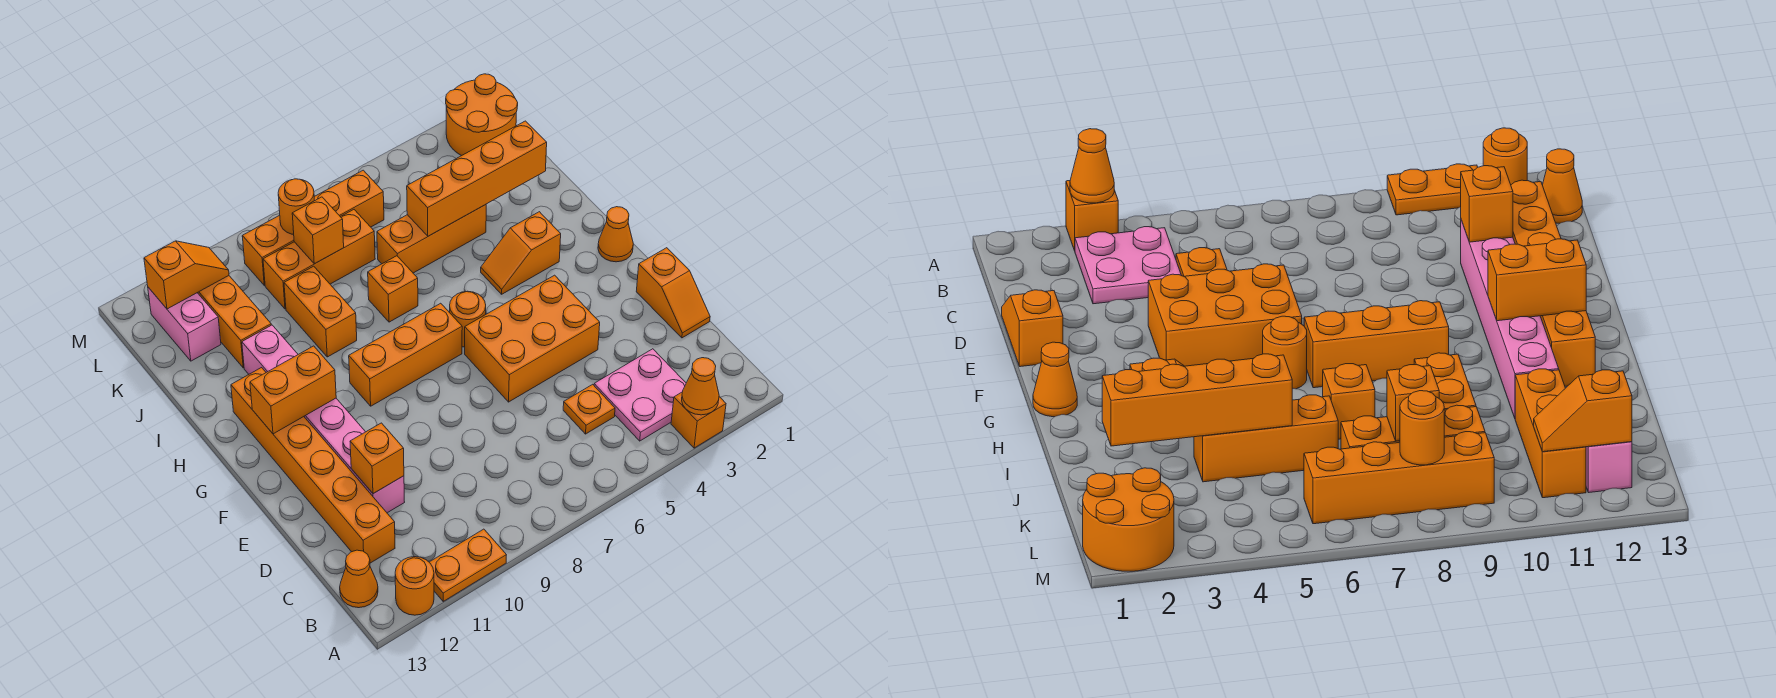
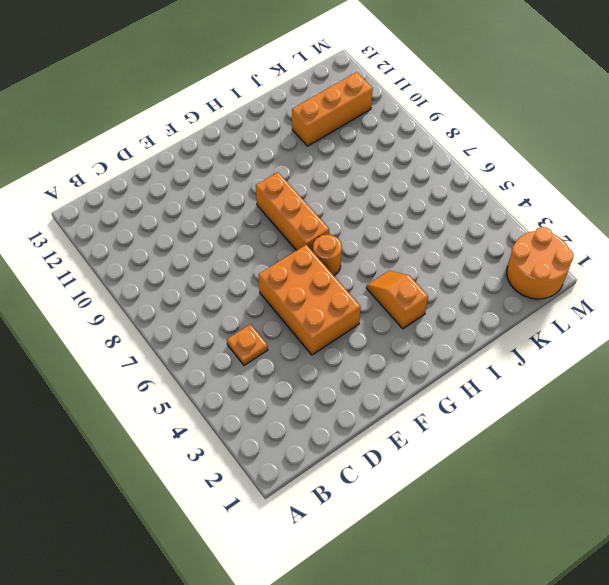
none -> orange brick A3 level 1
none -> orange plate A10:A11 level 1
none -> orange round brick A12 level 1

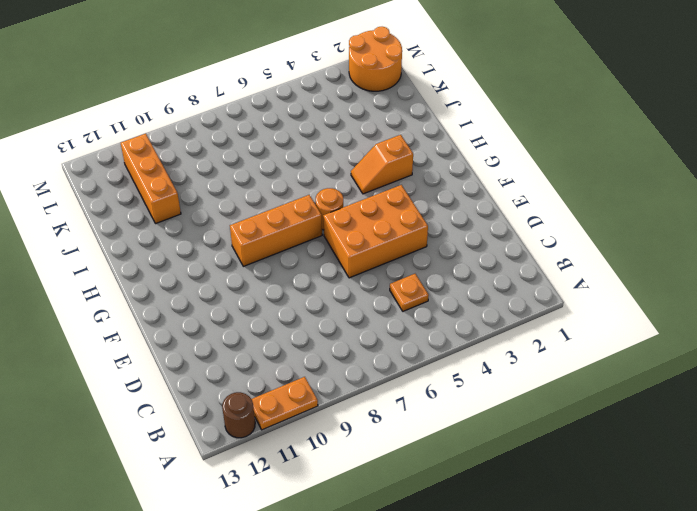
brown round brick A12 level 1 -> orange round brick A12 level 1
none -> orange brick A3 level 1
none -> pink plate B3:C4 level 1
none -> orange cone B13 level 1

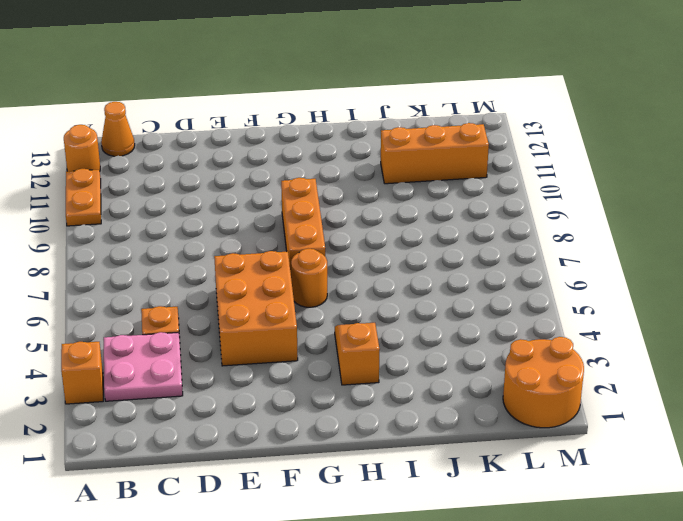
none -> orange brick C12:H12 level 1
none -> orange slope D1:E1 level 1 top E
none -> pink brick D11:I11 level 1

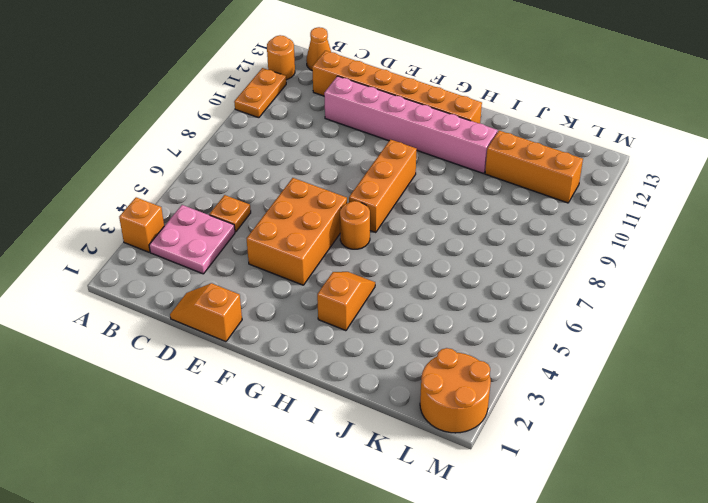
none -> orange cone G1 level 1
none -> orange brick I7 level 1
none -> orange brick I9:J9 level 1

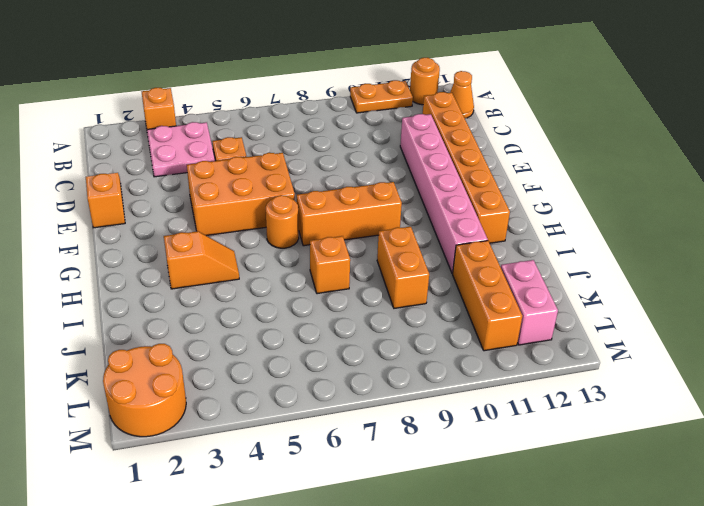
none -> orange cone G1 level 1
none -> orange brick J4:J6 level 1
none -> orange brick K7:K9 level 1

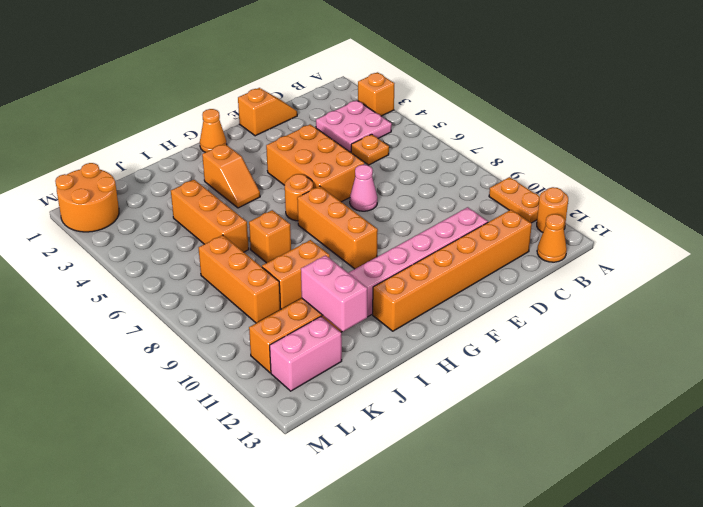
pink cone E7 level 1 -> none
pink brick J11:J12 level 2 -> none
none -> orange brick L6:L9 level 1
none -> orange cone A3 level 2
none -> orange brick D11 level 2

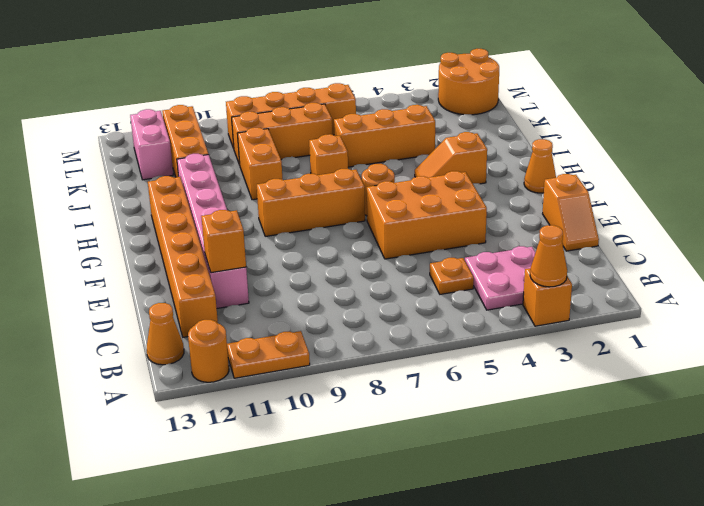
none -> orange brick G11:G12 level 2
none -> orange brick J2:J5 level 2
none -> orange brick K8 level 2

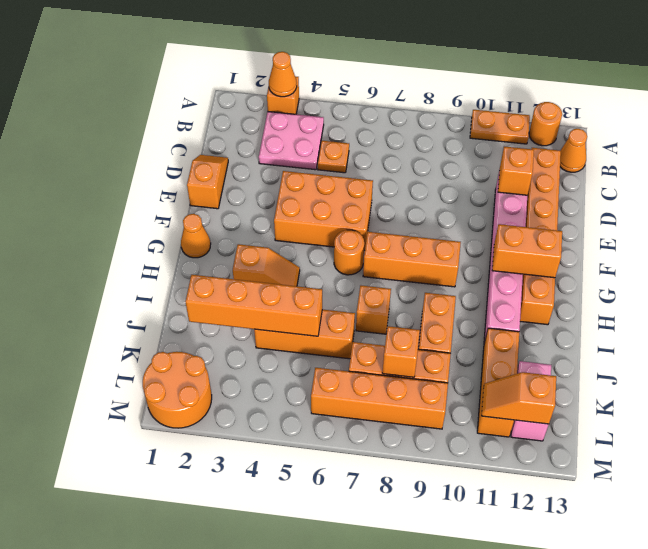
none -> orange round brick L8 level 2

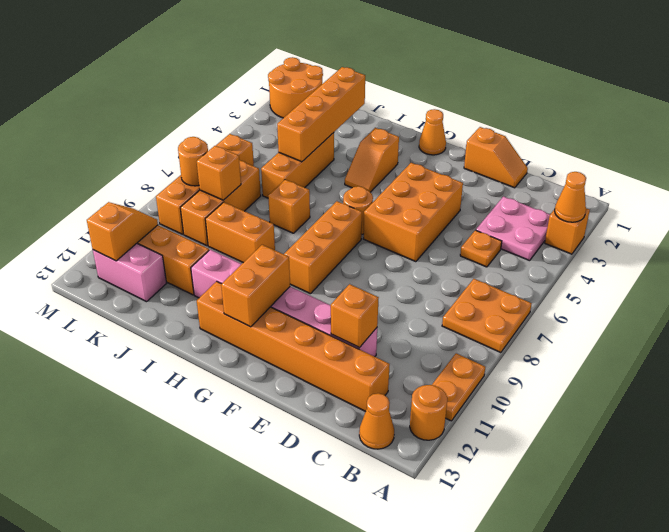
orange plate A7:B8 level 1 -> none

